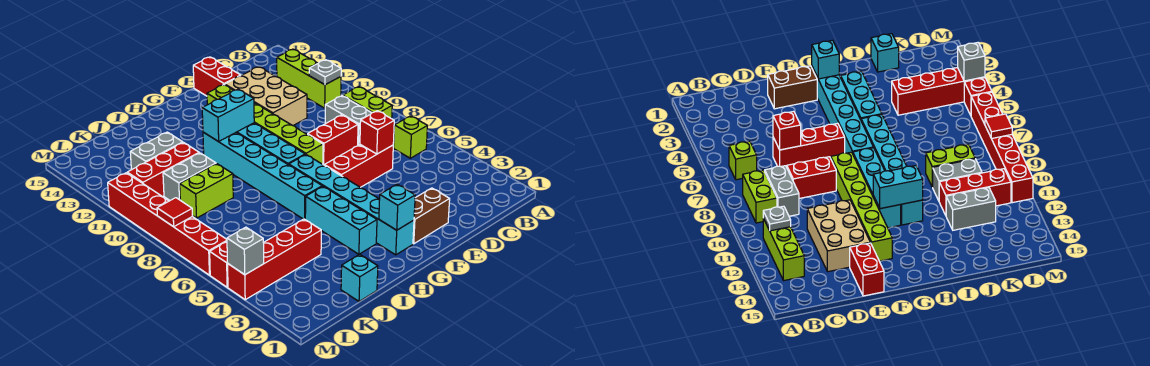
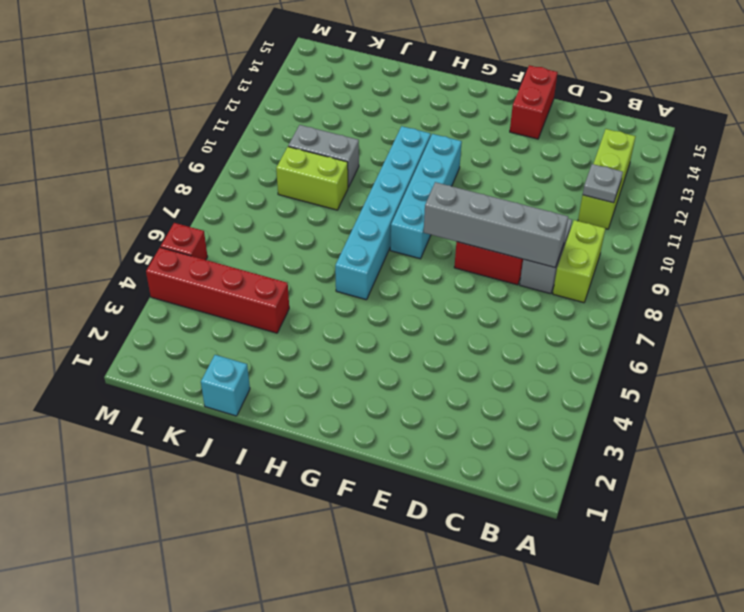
grey brick C8:F8 level 2 -> none
none -> lime brick B6 level 1
none -> red brick D6:F6 level 1
none -> tan brick D11:E13 level 1

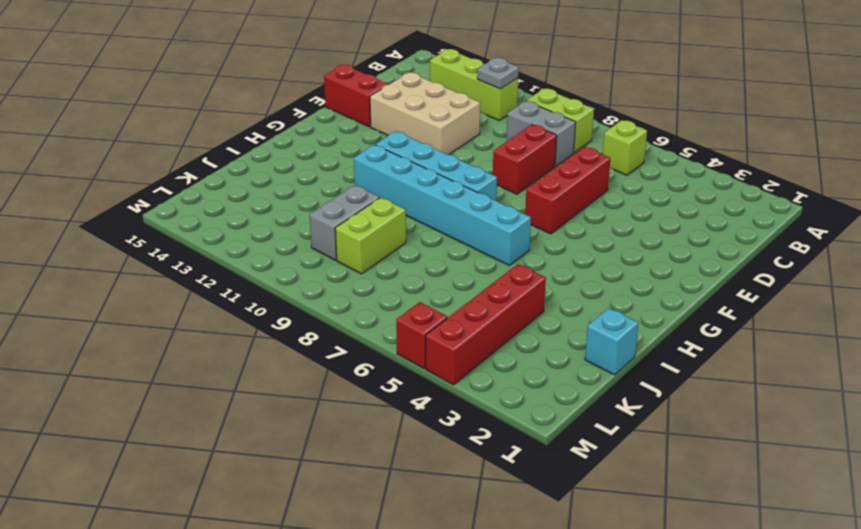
none -> brown brick E2:F2 level 1
none -> lime brick F8:F13 level 1
none -> cyan brick G2:G7 level 1

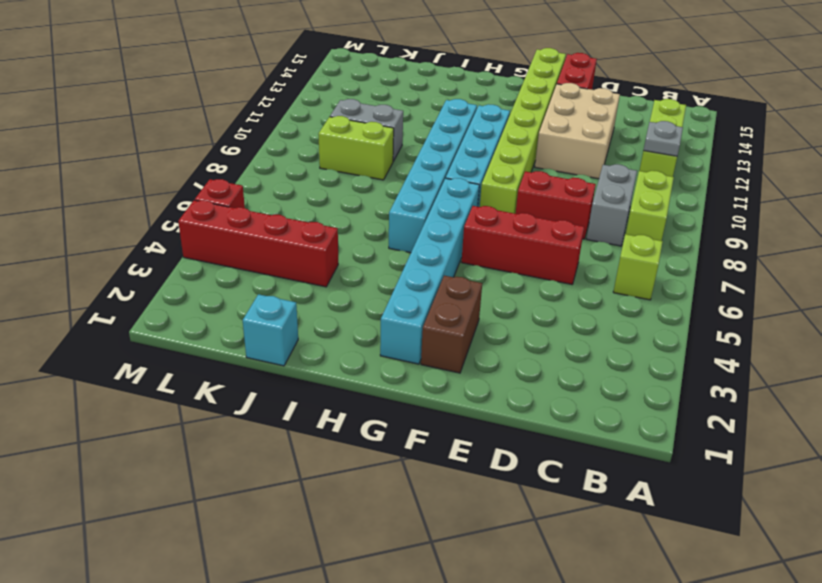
brown brick F2:F3 level 1 -> brown brick E2:F2 level 1
lime brick F8:F15 level 1 -> lime brick F8:F13 level 1
none -> cyan brick H3:H5 level 1
none -> red brick J11:L11 level 1
none -> grey brick J12:K12 level 1

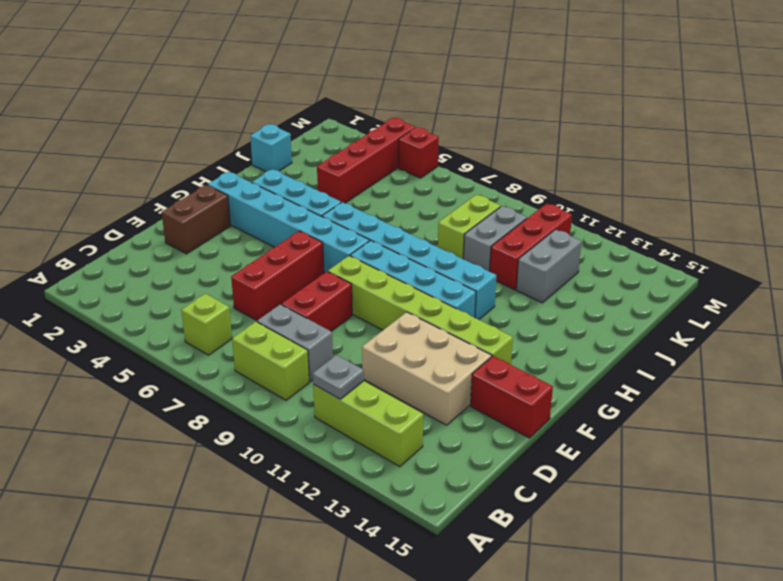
none -> red brick M6:M11 level 1
none -> red brick D6 level 2
none -> cyan brick G2 level 2

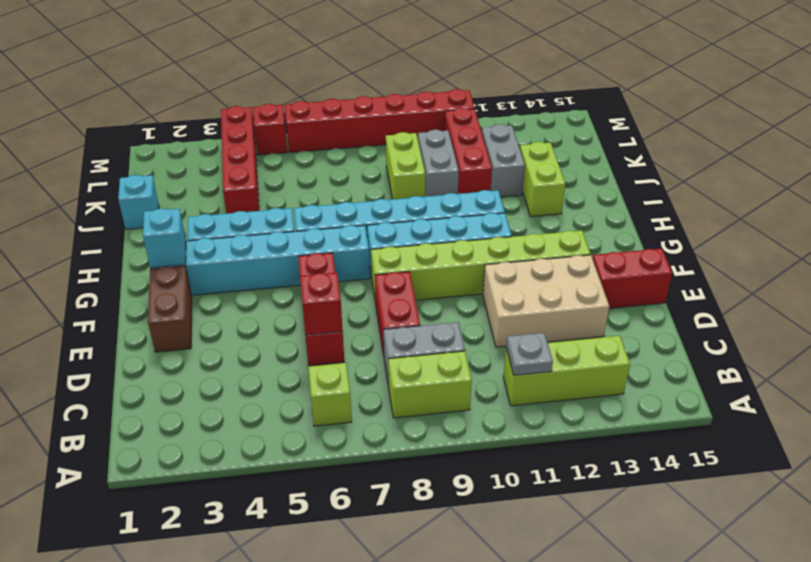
lime brick I13:J13 level 1 -> none
none -> cyan brick G11:H11 level 2
none -> grey brick M4 level 2
none -> red tile M8 level 2

